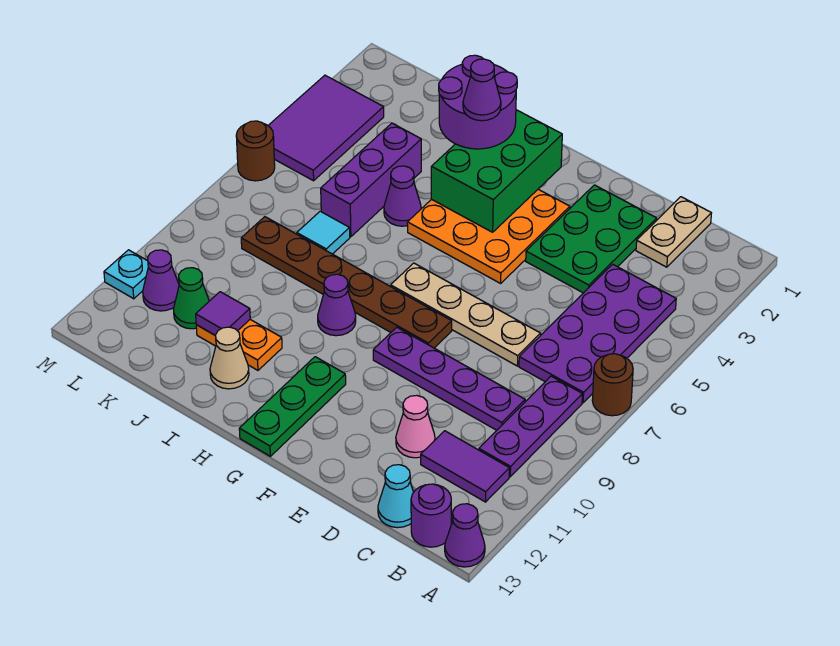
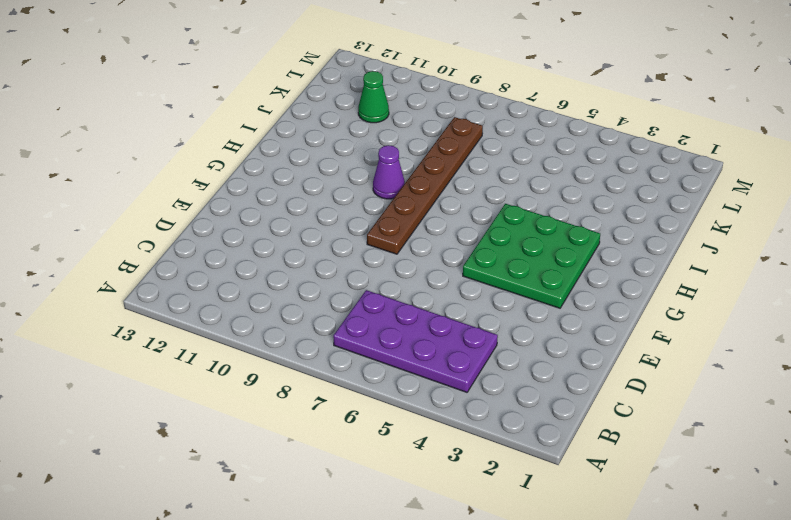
green plate F3:H5 level 1 -> orange plate F3:H5 level 1
none -> brown round brick A7 level 1
none -> purple cone A13 level 1
none -> purple plate B8:B10 level 1
none -> purple tile B11:C11 level 1

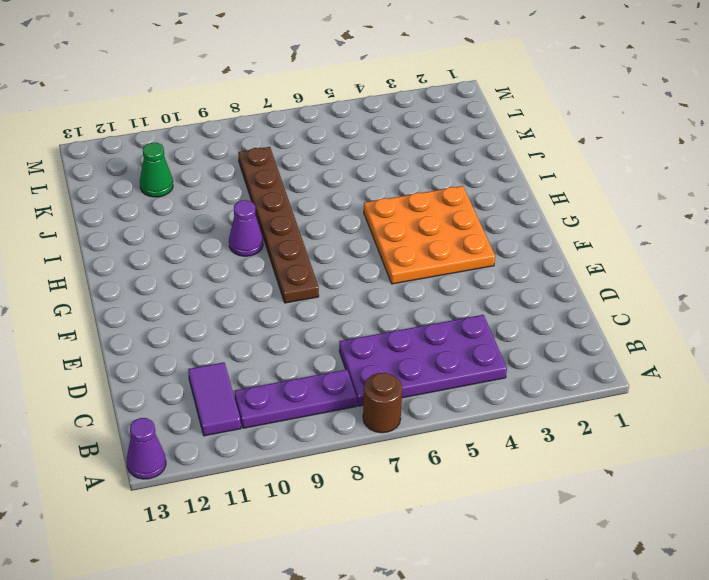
none -> purple round brick B13 level 1
none -> tan plate C1:C2 level 1
none -> purple plate C9:F9 level 1
none -> cyan cone C13 level 1

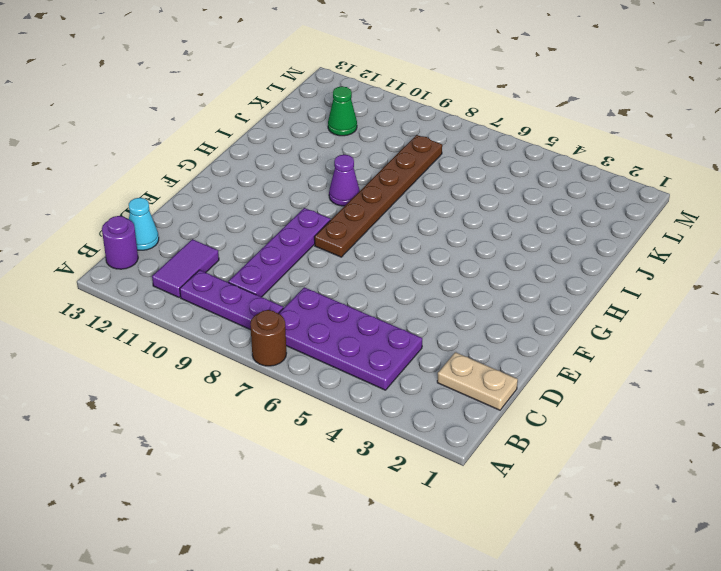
none -> purple cone A13 level 1
none -> green plate D2:E4 level 1
none -> tan plate D7:G7 level 1
none -> pink cone D11 level 1

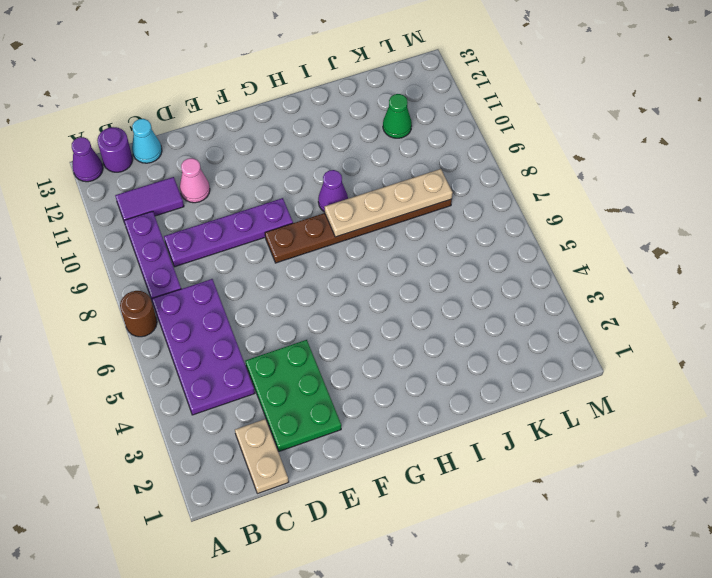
tan plate H8:K8 level 2 -> tan plate D7:G7 level 1
none -> orange plate F3:H5 level 1
none -> green plate G11:G13 level 1
none -> purple cone I5 level 1
none -> orange plate I11:J11 level 1

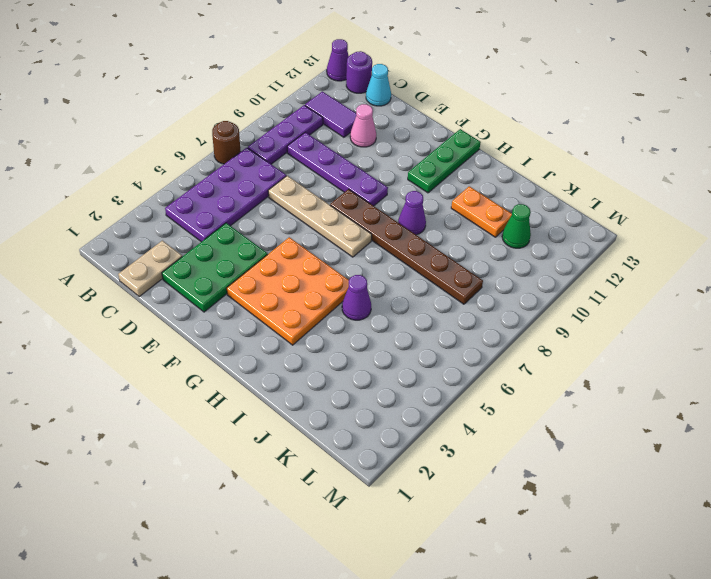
none -> tan cone I12 level 1
none -> purple brick J4:J6 level 1
none -> cyan tile J7 level 1
none -> purple tile L3:M5 level 1

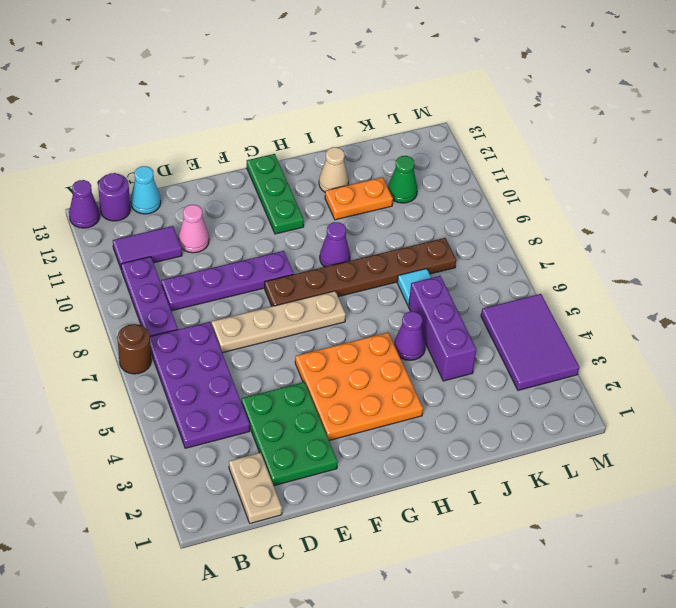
none -> purple cone L11 level 1
none -> brown round brick M6 level 1
none -> cyan plate M11 level 1
none -> green brick G2:H4 level 2

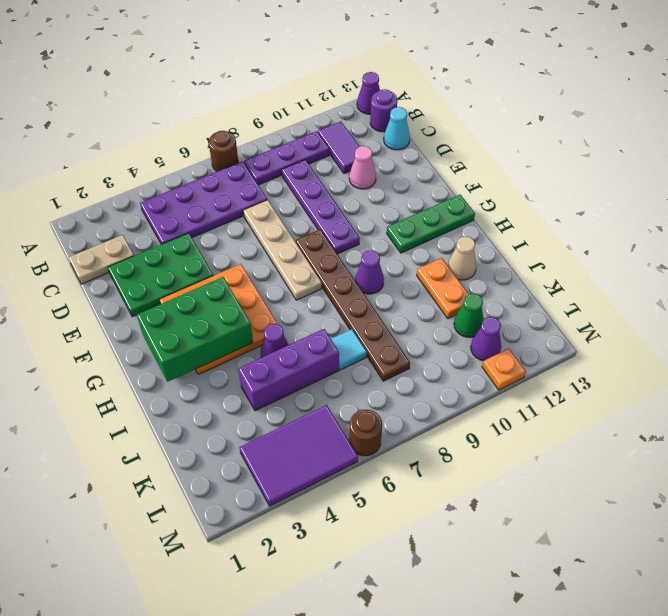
orange plate M11 level 1 -> cyan plate M11 level 1
none -> purple tile J11 level 2
none -> purple round brick H2:I3 level 3
none -> purple cone H3 level 4

